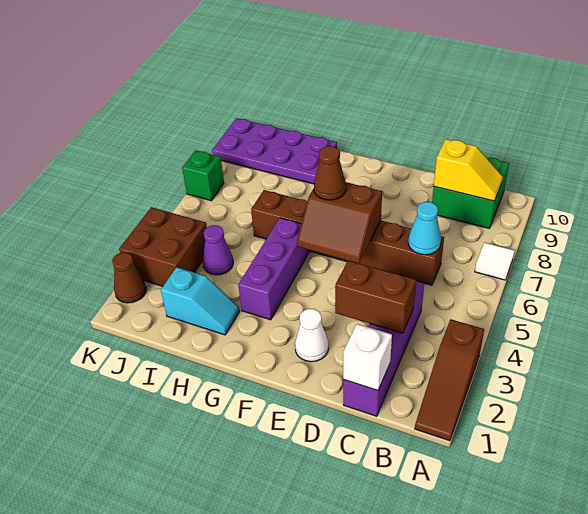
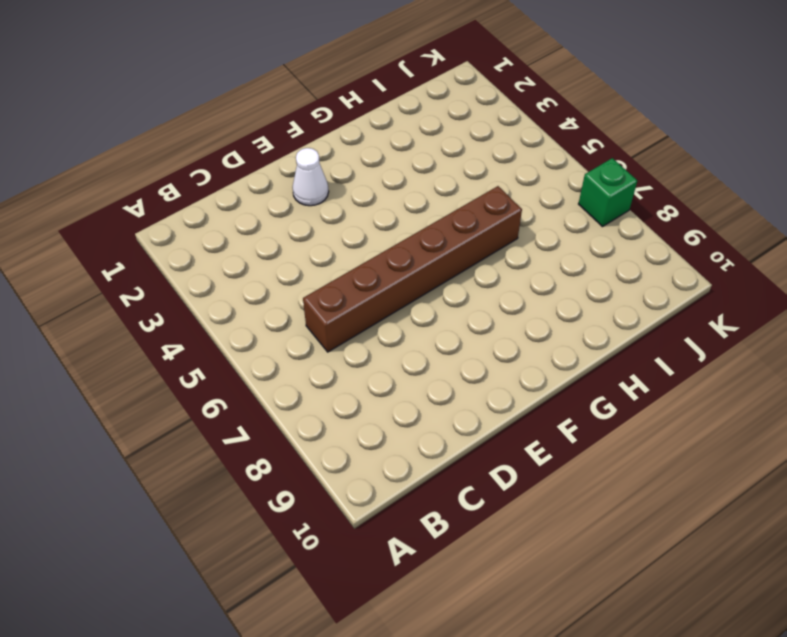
none -> brown slope A1:A3 level 1 top 3
none -> white tile A7 level 1
none -> green brick B9:C10 level 1

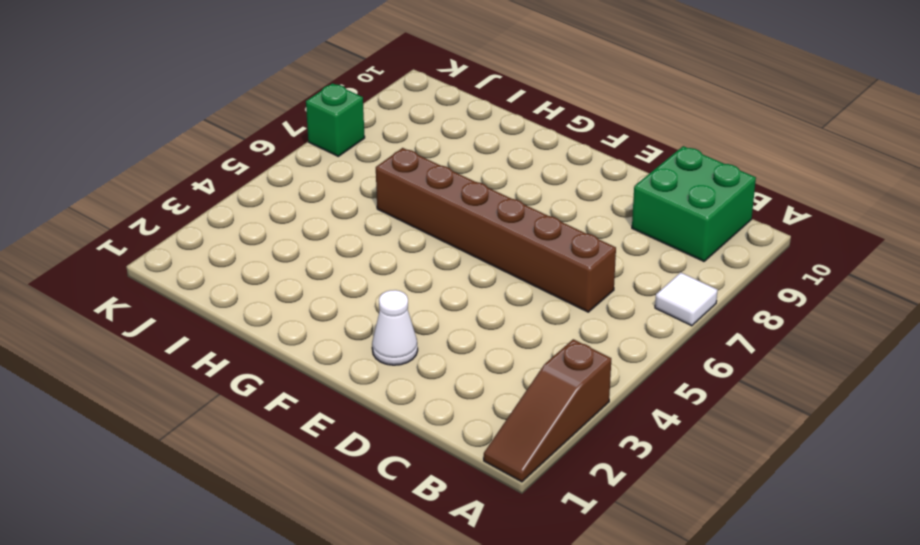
none -> purple brick C1:C4 level 1
none -> purple brick G3:G5 level 1
none -> cyan slope H2:I2 level 1 top I

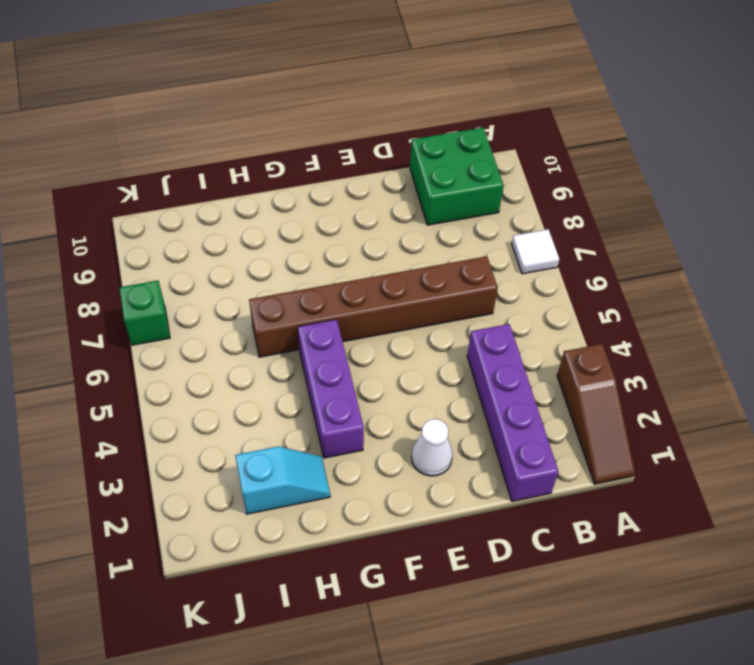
none -> purple plate H9:K10 level 1
none -> purple cone I4 level 1
none -> brown brick J3:K4 level 1

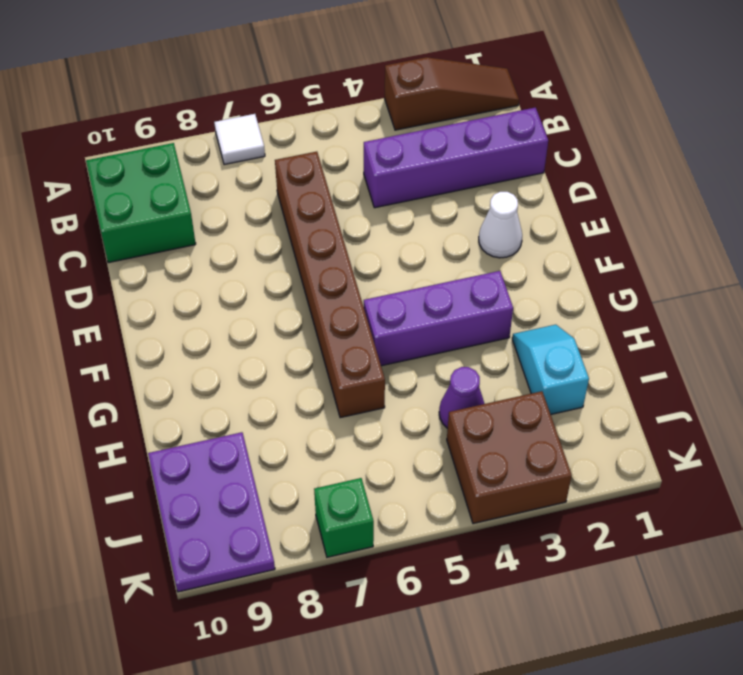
purple plate I9:K10 level 1 -> purple plate H9:K10 level 1
none -> brown cone K2 level 1
none -> yellow slope B9:C9 level 2 top C
none -> white brick C1 level 2

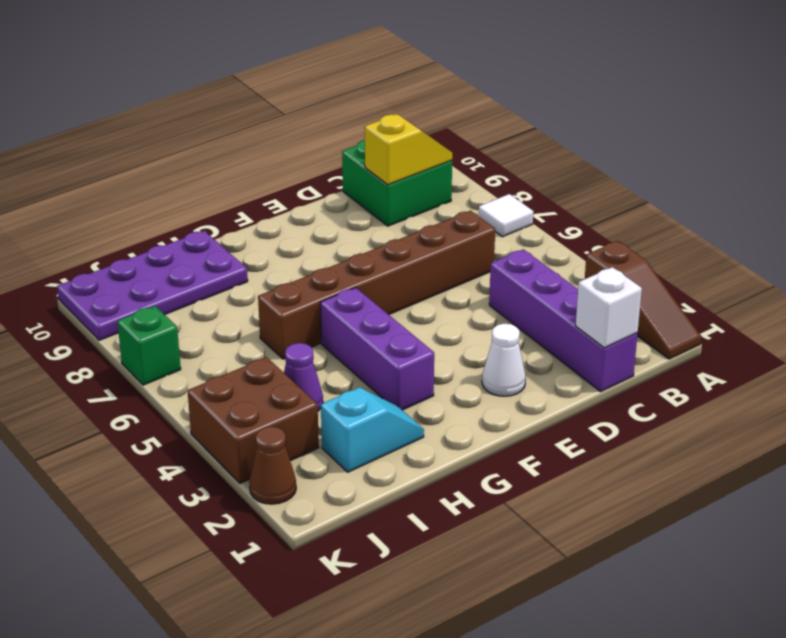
none -> brown brick C3:D3 level 2
none -> cyan cone C6 level 2
none -> brown slope E5:F6 level 2 top 6

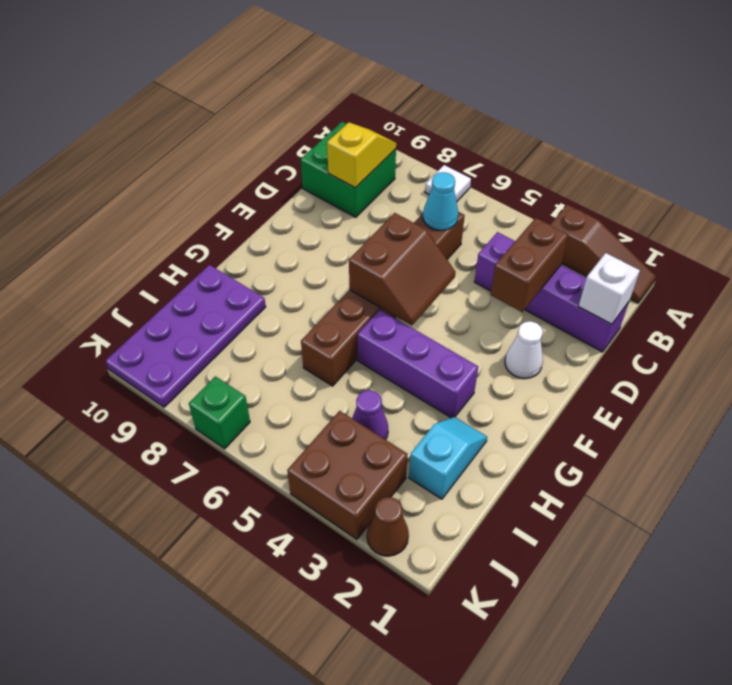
none -> brown cone F6 level 3

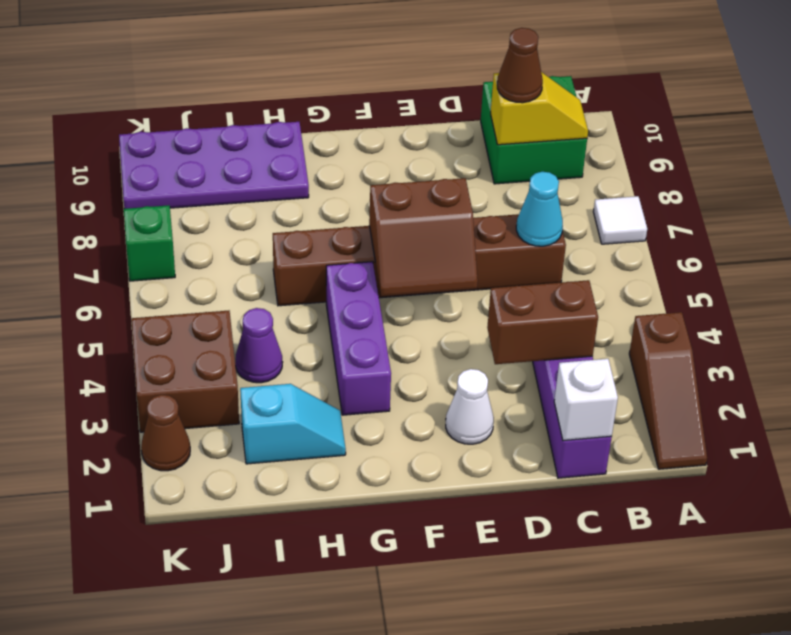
brown cone C9 level 3 -> brown cone F6 level 3

